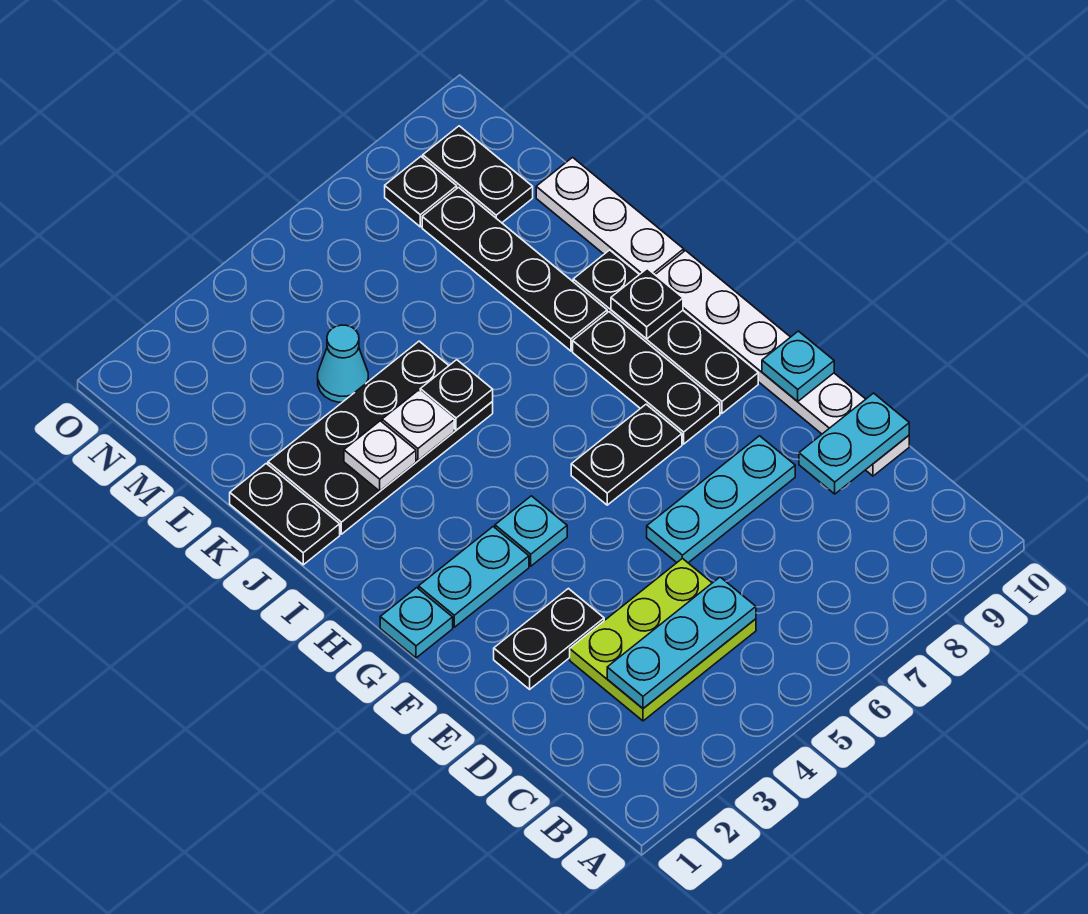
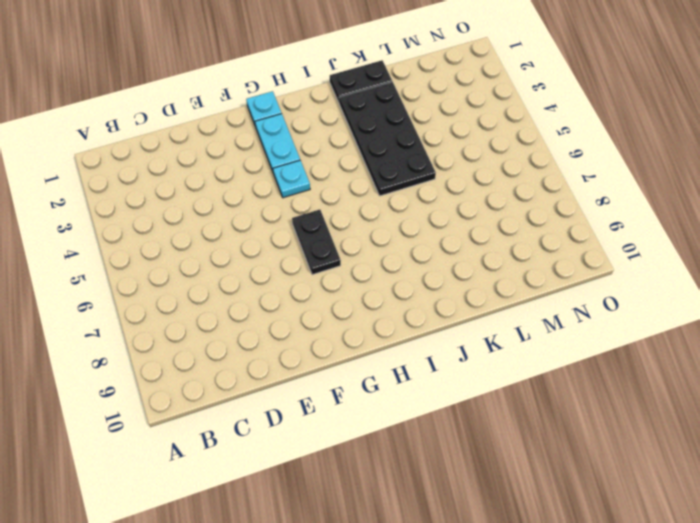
none -> lime plate C3:D5 level 1
none -> white plate D10:I10 level 1
none -> black plate E2:E3 level 1

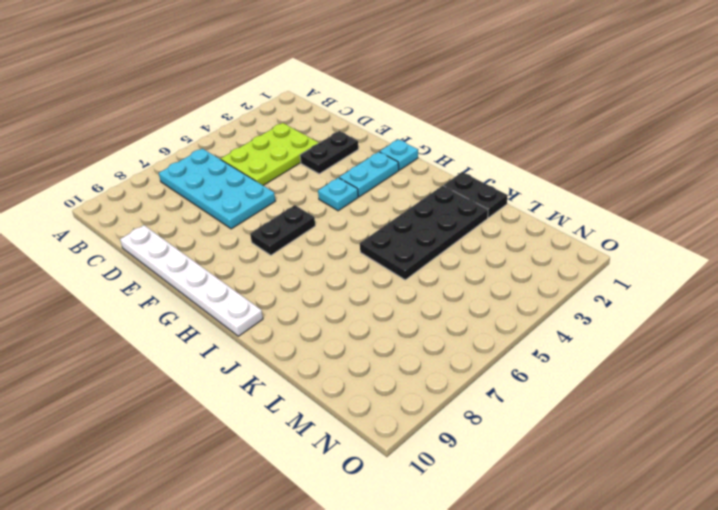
cyan plate B6:E7 level 1 -> cyan plate E6:E8 level 1
none -> black plate G8:I8 level 1
none -> black plate G9:J9 level 1
none -> black plate J8:M8 level 1

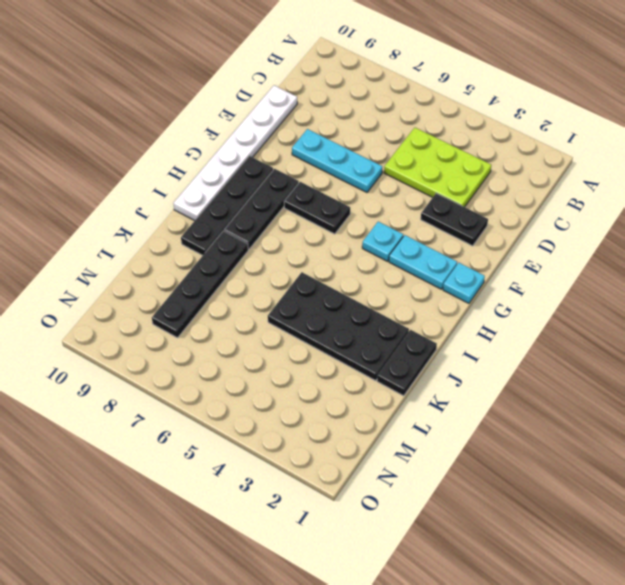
none -> white plate J10:L10 level 1
none -> cyan cone L4 level 1
none -> black plate M9:N9 level 1

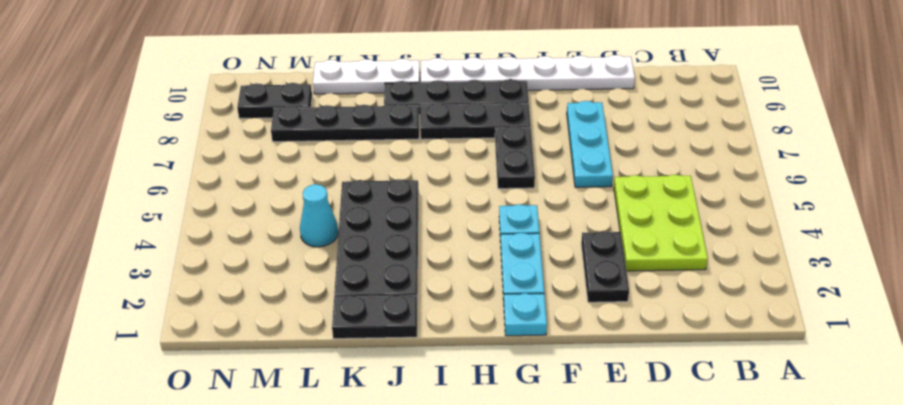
none -> black plate N8 level 1
none -> cyan plate C3:C5 level 2
none -> cyan plate D9:D10 level 2

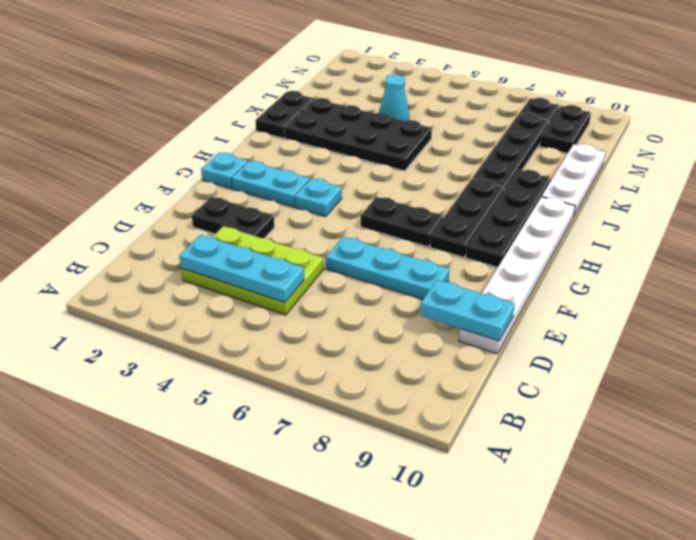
none -> cyan plate F10 level 2
none -> black plate I9 level 2
none -> white plate J3 level 2

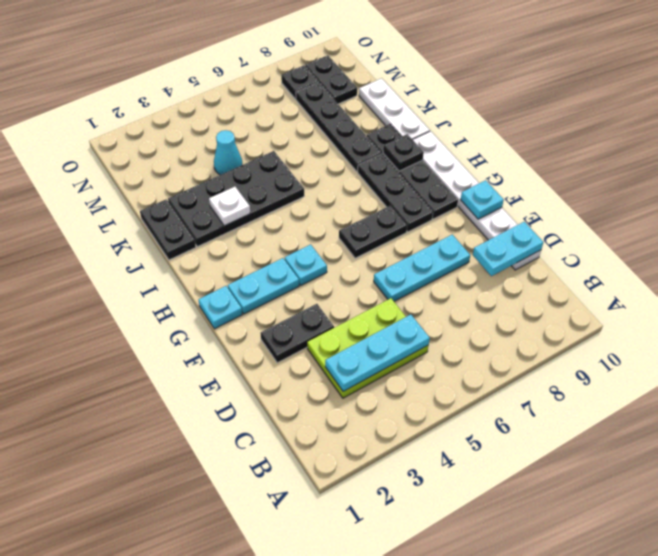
none -> white plate J4 level 2
none -> black plate J5 level 2

